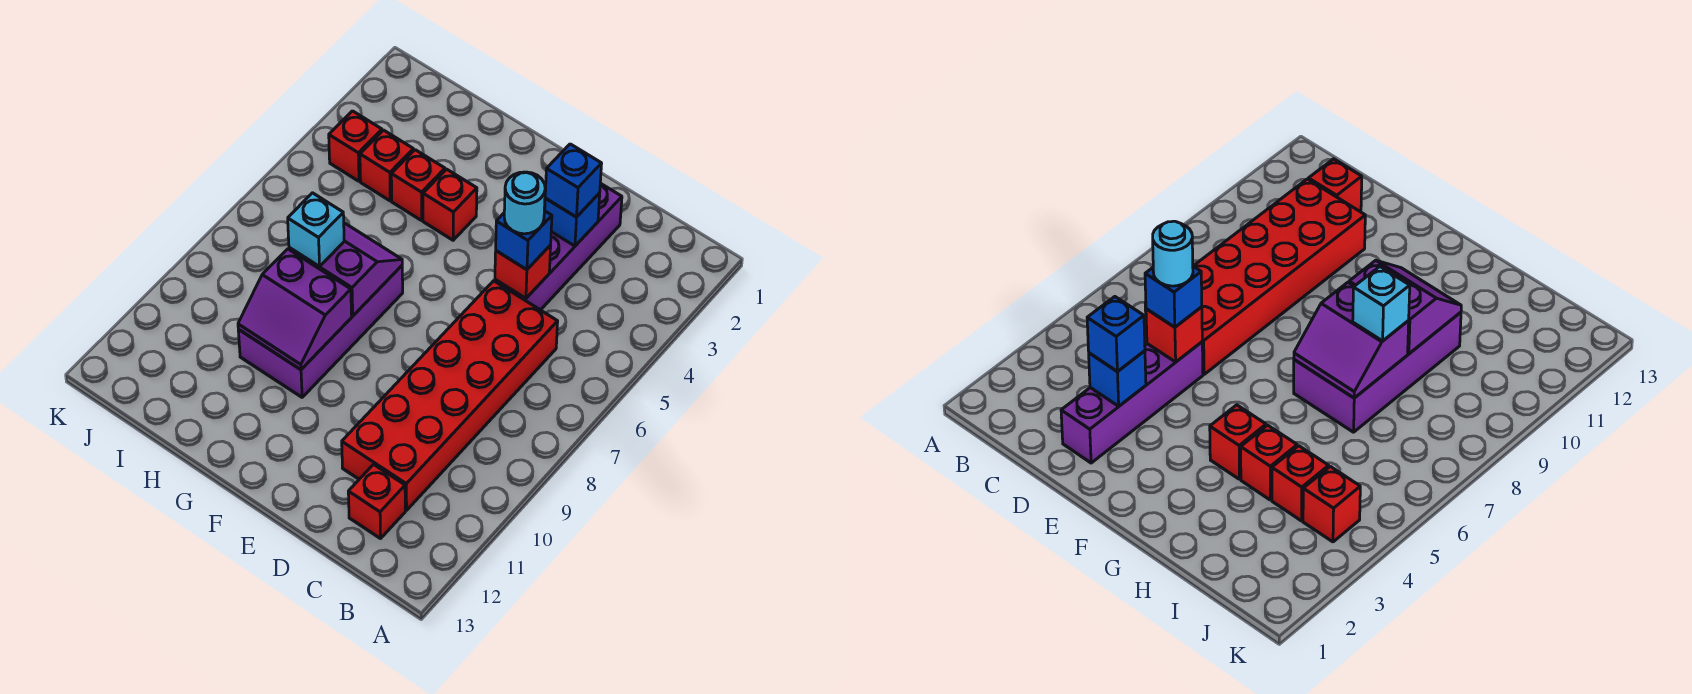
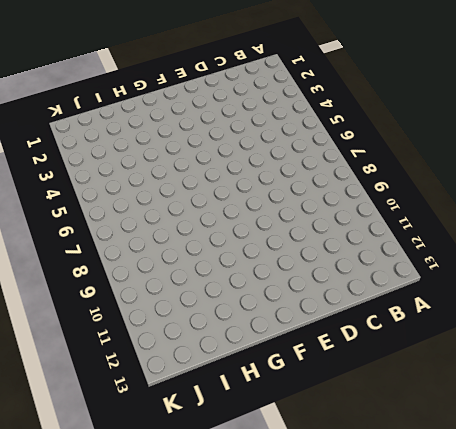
none -> red brick C6:D11 level 1
none -> red brick C12 level 1
none -> purple brick D2:D5 level 1

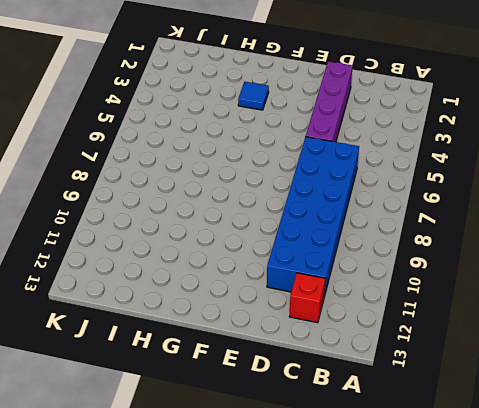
blue brick C6:D11 level 1 -> red brick C6:D11 level 1
blue tile G3 level 1 -> none
none -> red brick G4 level 1
none -> purple brick G7:H10 level 1
none -> red brick H4 level 1

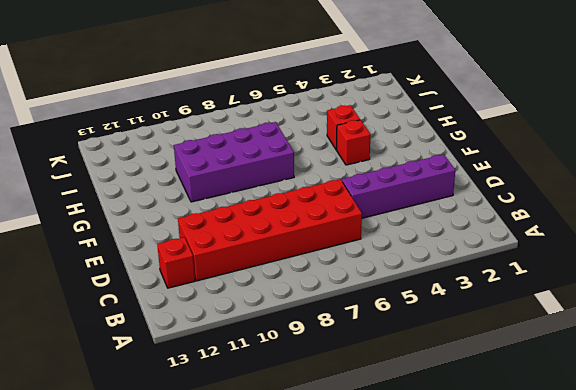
none -> red brick I4 level 1
none -> red brick J4 level 1
none -> blue brick D3 level 2

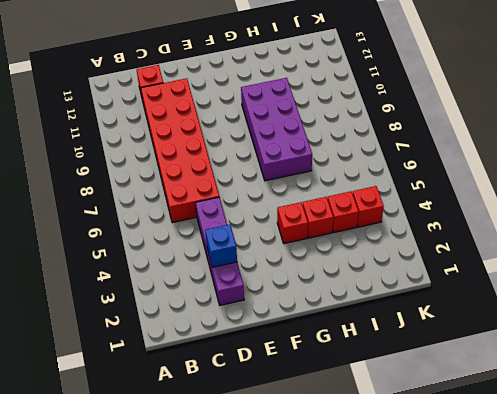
none -> red brick D5 level 2
none -> purple slope G7:H8 level 2 top 8
none -> purple slope G9:H10 level 2 top 9

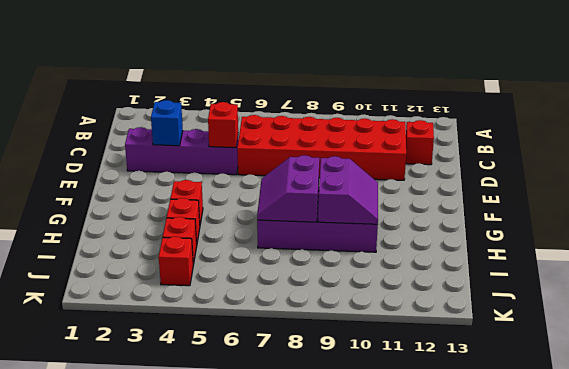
none -> blue brick D3 level 3
none -> blue brick D5 level 3
none -> cyan brick H8 level 3

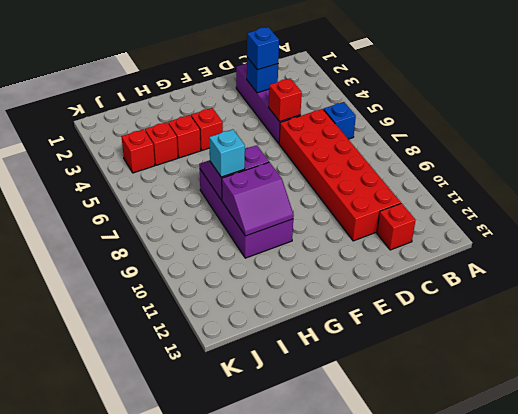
blue brick B6 level 1 -> blue brick D5 level 3
none -> cyan round brick D5 level 4

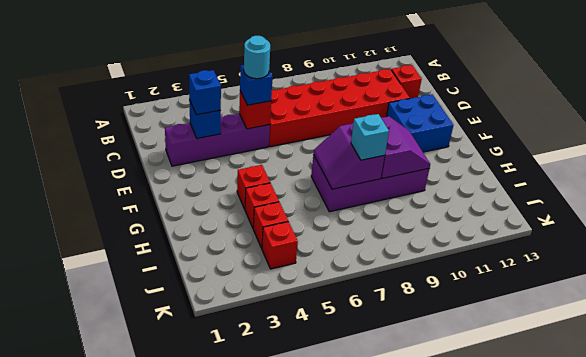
blue brick E11:F12 level 1 -> none

